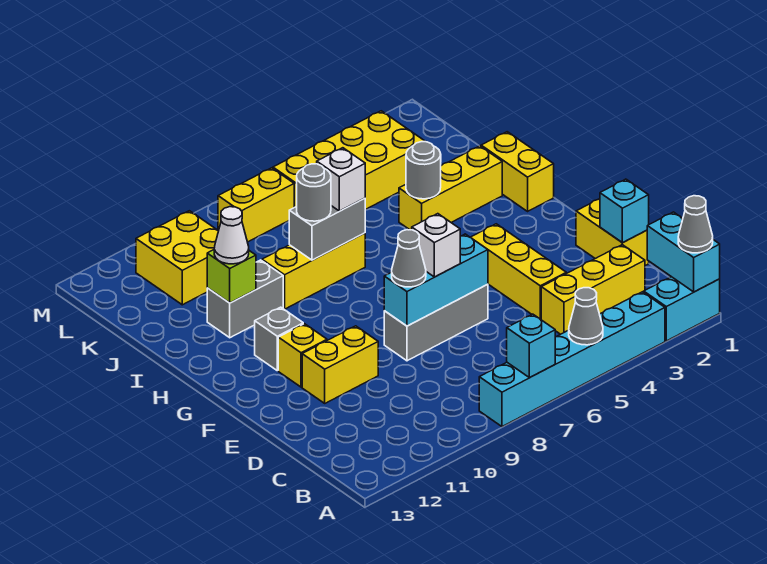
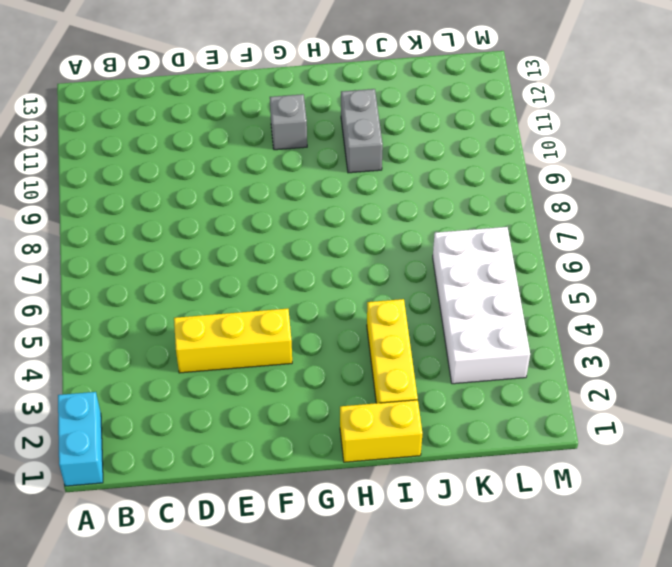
white brick K3:L6 level 1 -> yellow brick K3:L6 level 1
none -> cyan brick A3:A8 level 1
none -> yellow brick C2:C4 level 1
none -> yellow brick D1:E1 level 1
none -> grey brick E6:E8 level 1

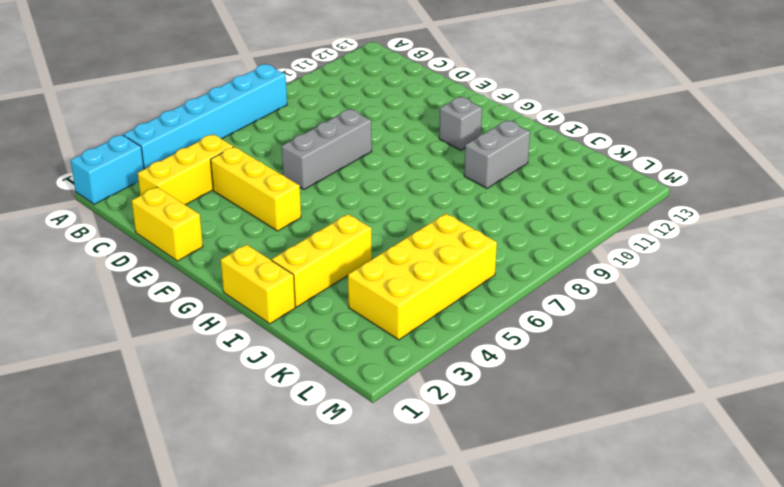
none -> yellow brick E10:E11 level 1
none -> yellow brick F11 level 1
none -> yellow brick I7:I9 level 1
none -> yellow brick K10:L11 level 1

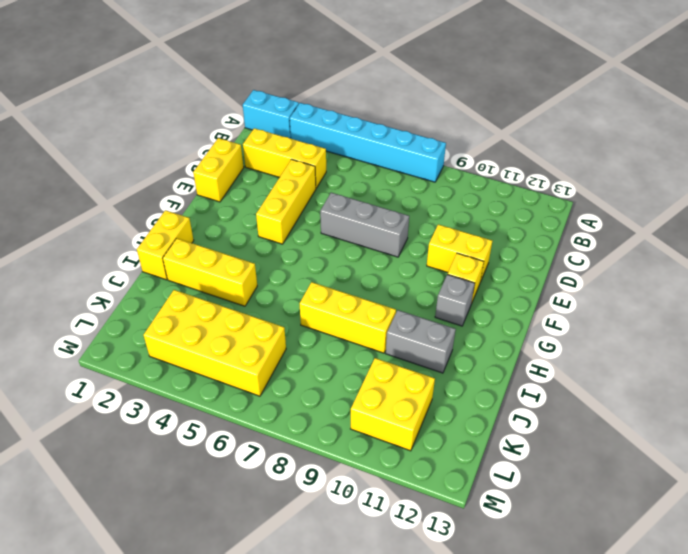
none -> yellow brick L7:L8 level 1
none -> cyan brick A1:B1 level 2
none -> grey cone A5 level 2
none -> cyan brick A7 level 2

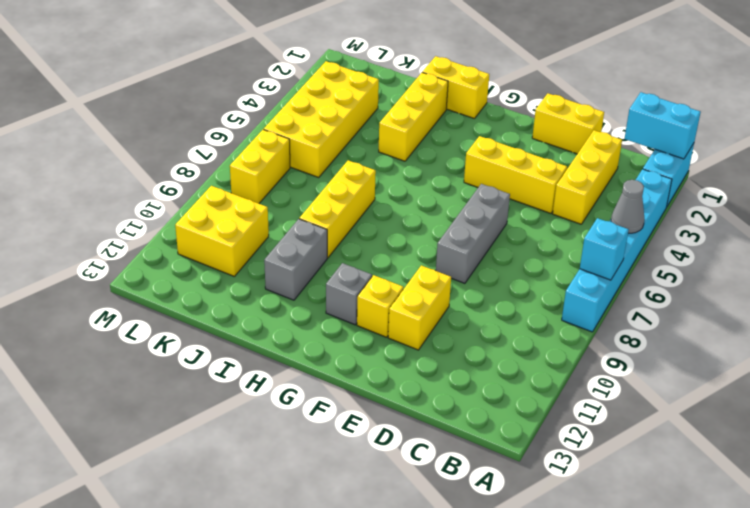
none -> cyan brick D1 level 2
none -> cyan brick E6:E8 level 2
none -> grey round brick I4 level 2
none -> grey brick I7:I8 level 2

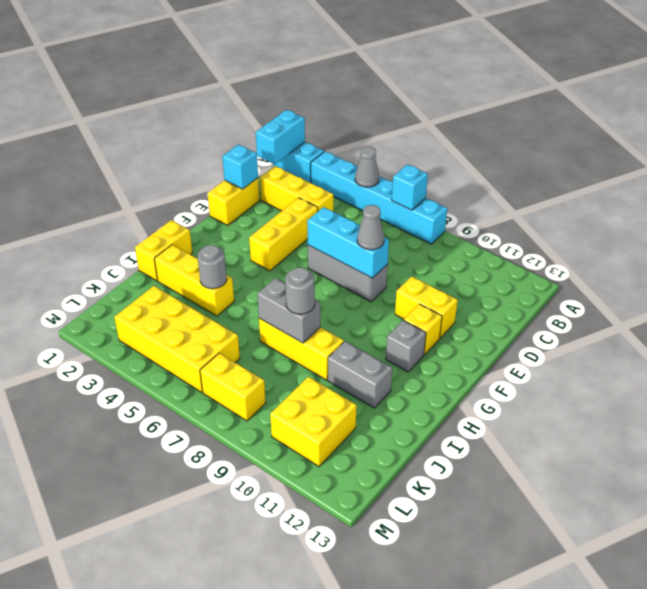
none -> lime brick I11 level 2
none -> grey cone A1 level 3
none -> white brick E7 level 3
none -> white brick I7 level 3

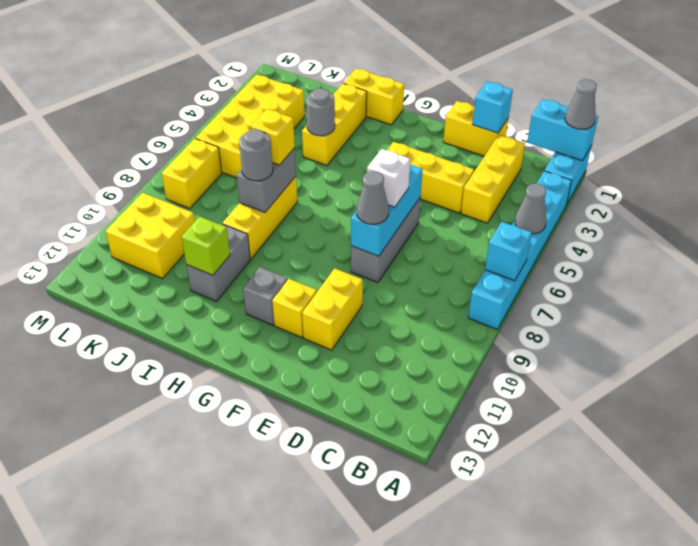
yellow brick I7 level 3 -> white brick I7 level 3
none -> white cone I11 level 3

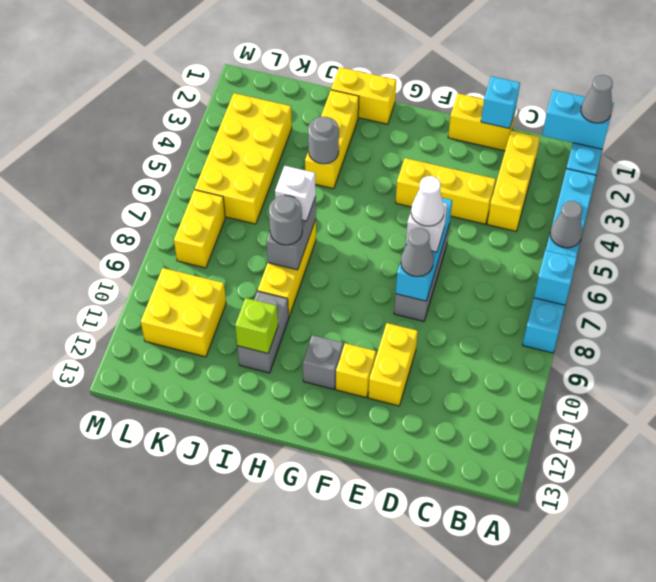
white cone E7 level 4 -> white cone I11 level 3

